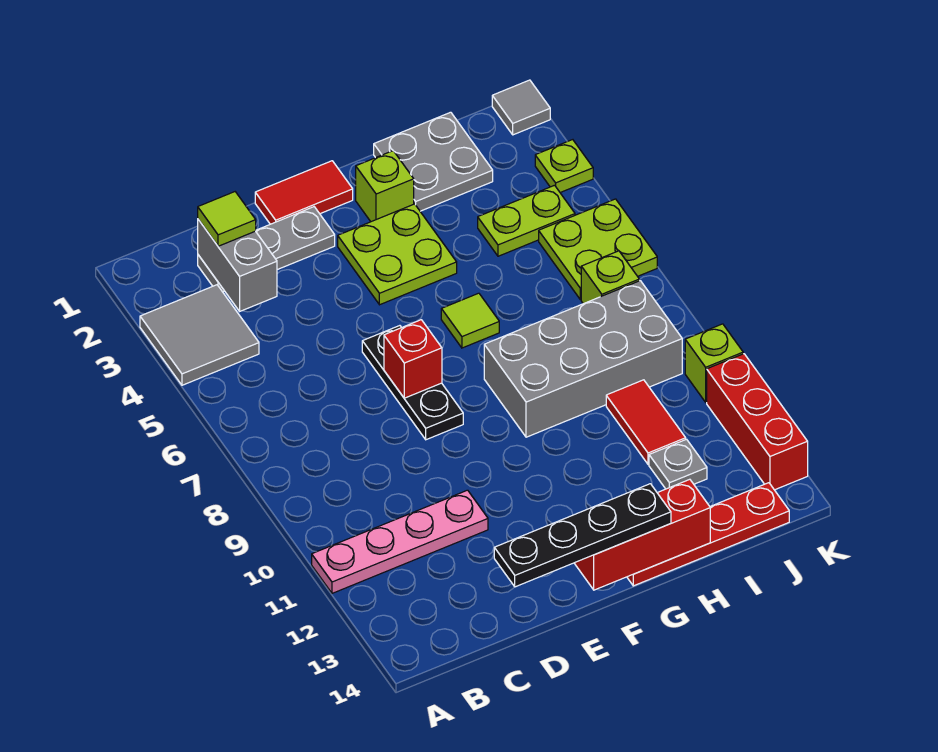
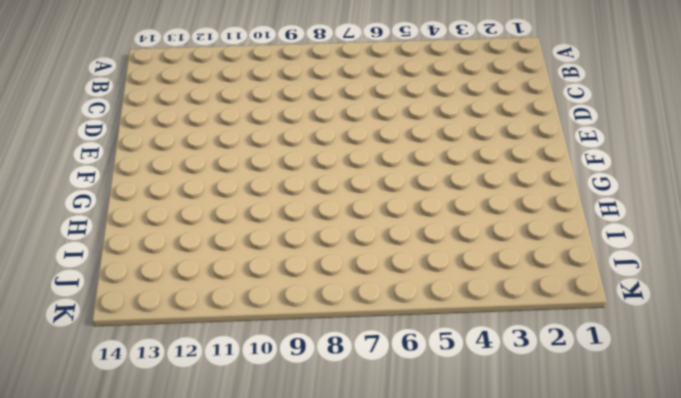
none -> grey tile A3:B4 level 1
none -> pink plate A11:D11 level 1
none -> grey plate C2:E2 level 1

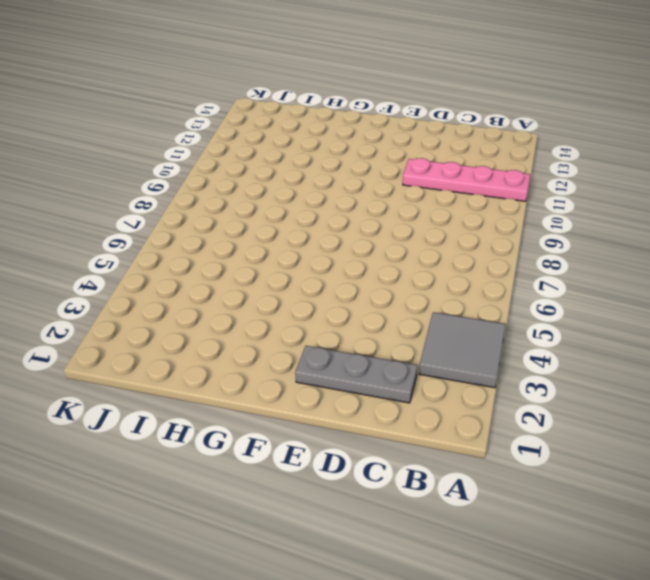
none -> red tile E1:F1 level 1
none -> black plate E6:E8 level 1
none -> lime plate F3:G4 level 1

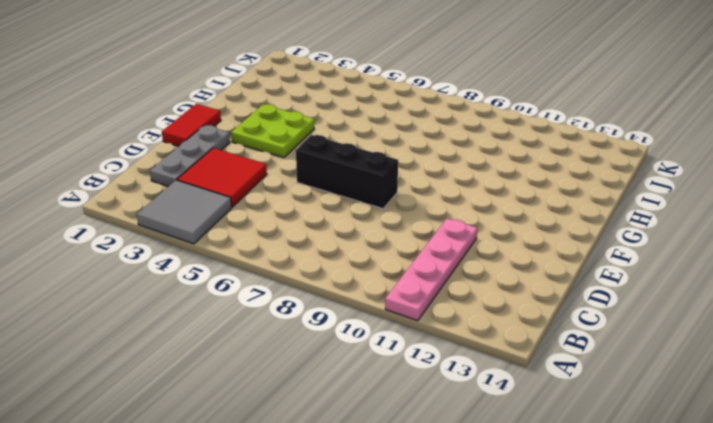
red tile C3:D4 level 1 -> none
black brick E6:E8 level 1 -> black plate E6:E8 level 1
none -> lime brick G2 level 1
none -> lime tile G6 level 1
none -> grey brick G8:J9 level 1

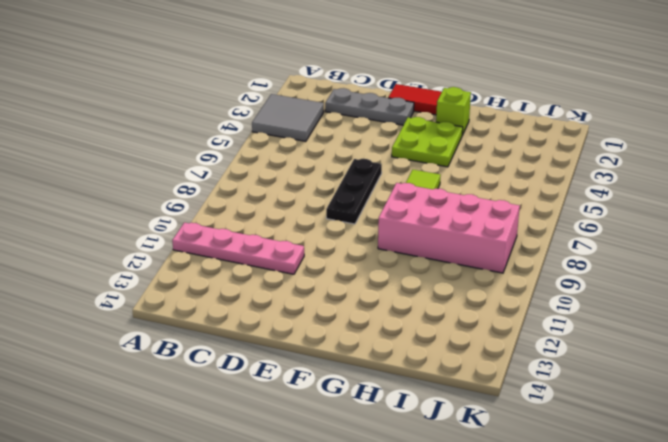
pink brick G8:J9 level 1 -> grey brick G8:J9 level 1
none -> red plate G14:J14 level 1
none -> grey plate H1:I2 level 1
none -> lime plate I4:J4 level 1

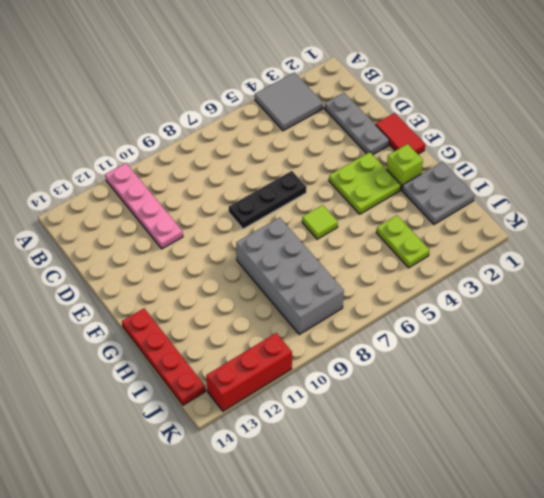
none -> red tile I10:I11 level 1
none -> grey plate I12 level 1
none -> lime plate J5:K6 level 1

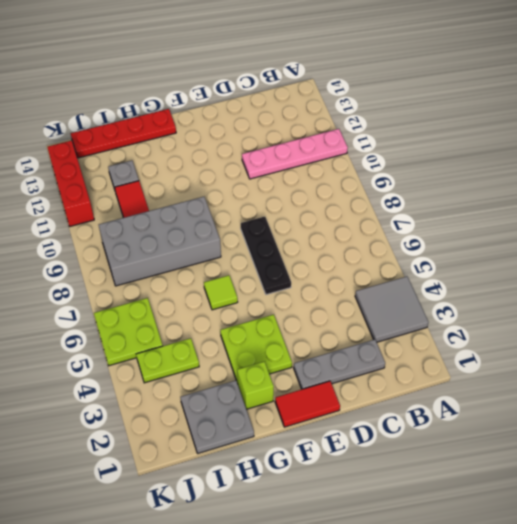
none -> lime brick J7 level 1
none -> grey tile K1 level 1
none -> lime plate K3 level 1

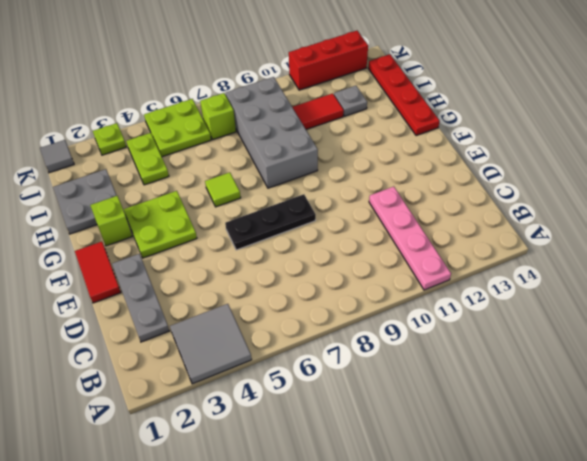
none -> lime brick K10 level 1
none -> grey brick C2:C3 level 2
none -> red brick E7 level 2

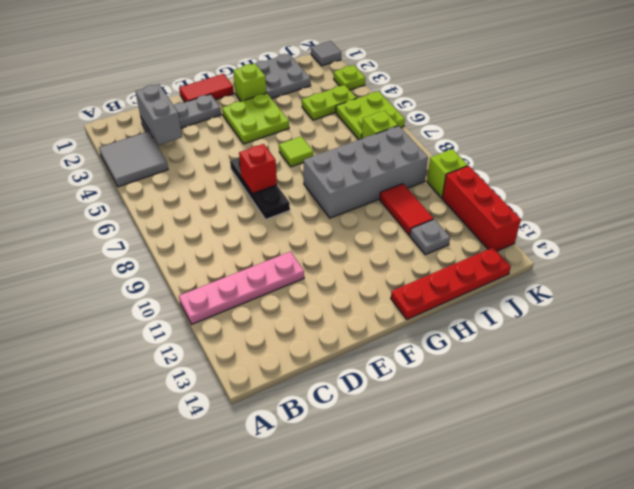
none -> red brick F14:H14 level 2
none -> lime tile C2 level 3
none -> black plate D14:G14 level 3

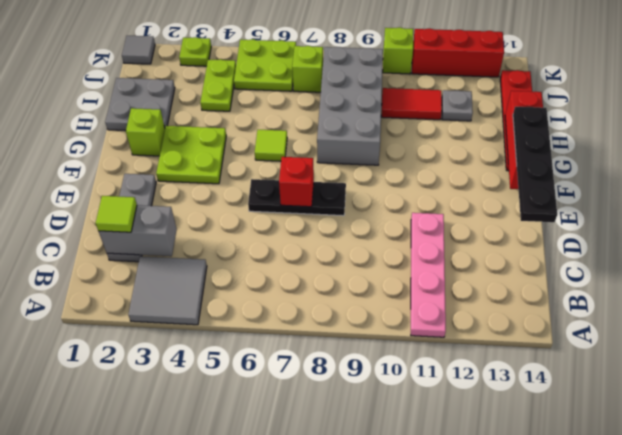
none -> red tile E1:F1 level 1

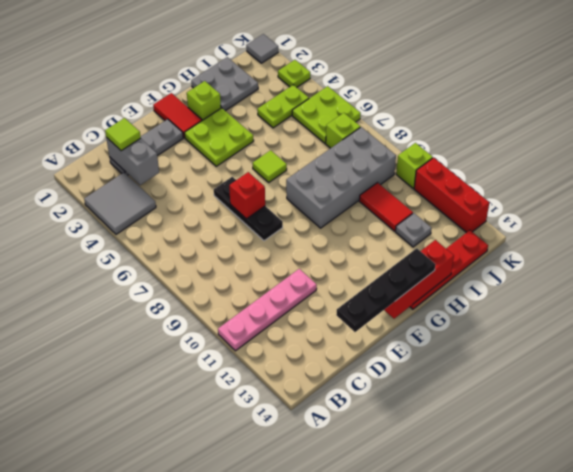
red tile F1:F2 level 1 -> red tile E1:F1 level 1

